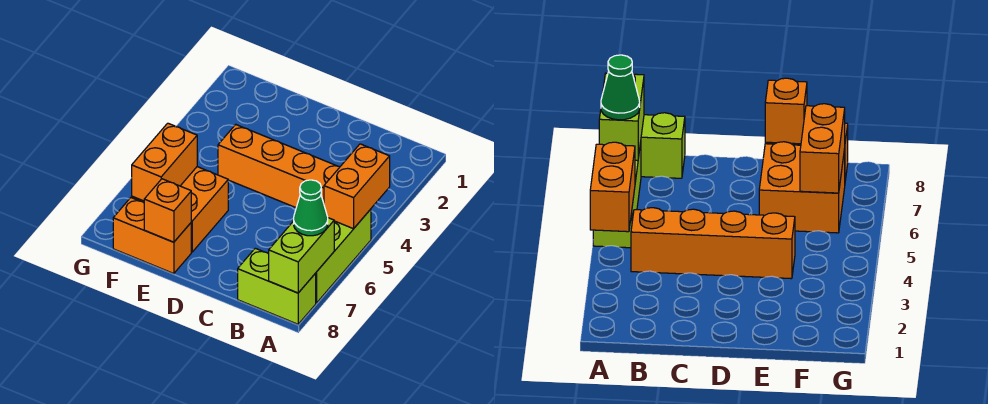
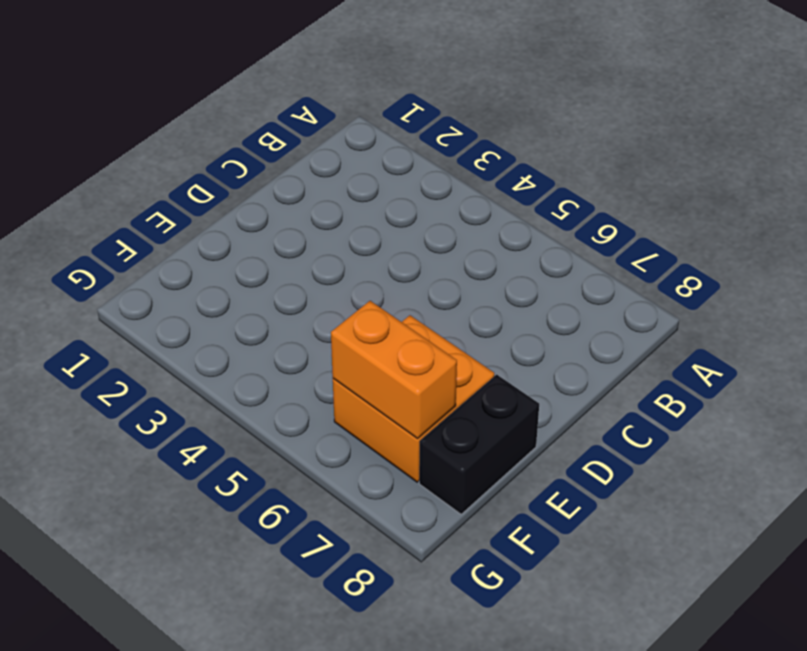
black brick E8:F8 level 1 -> orange brick E8:F8 level 1
none -> lime brick A5:A7 level 1
none -> lime brick A8:B8 level 1

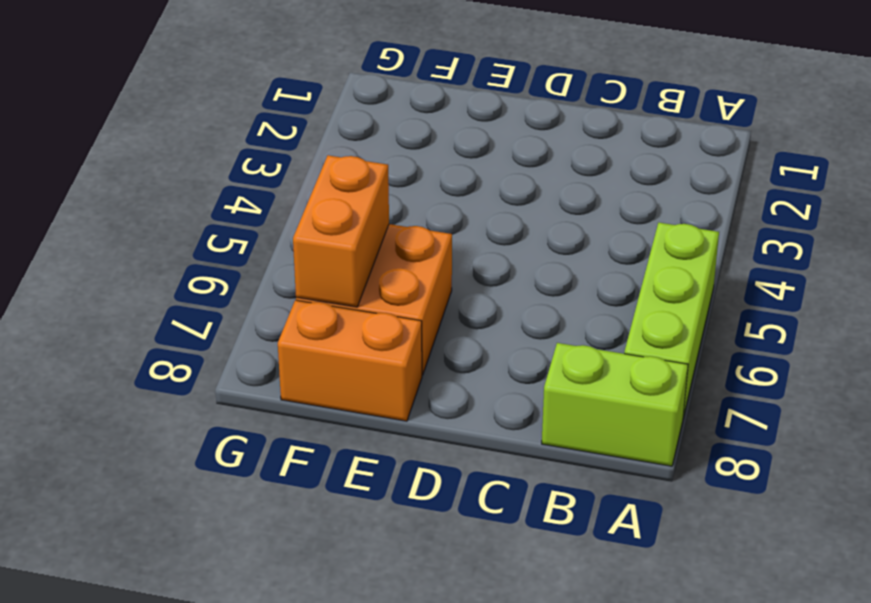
none -> orange brick B4:E4 level 1
none -> orange brick A4:A5 level 2

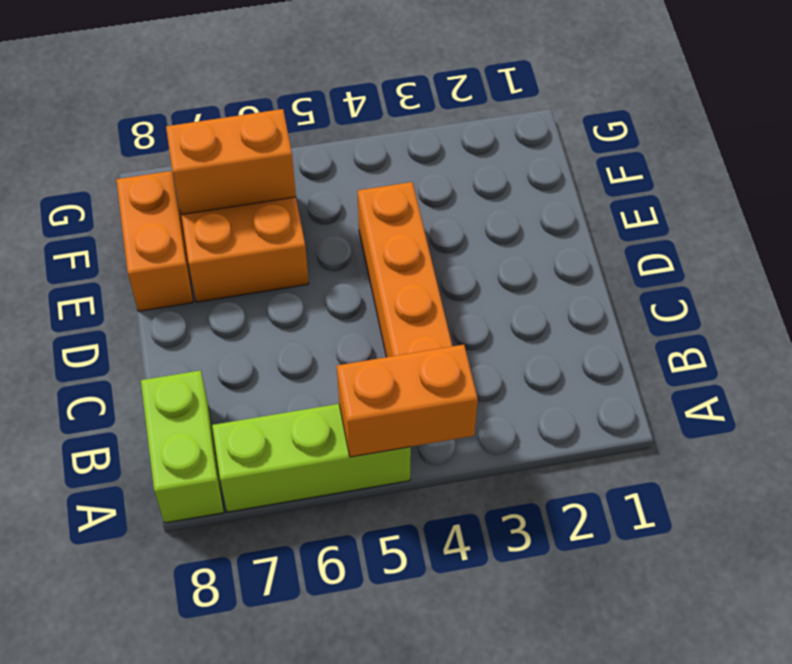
none -> lime brick A7:A8 level 2
none -> orange brick E8 level 2

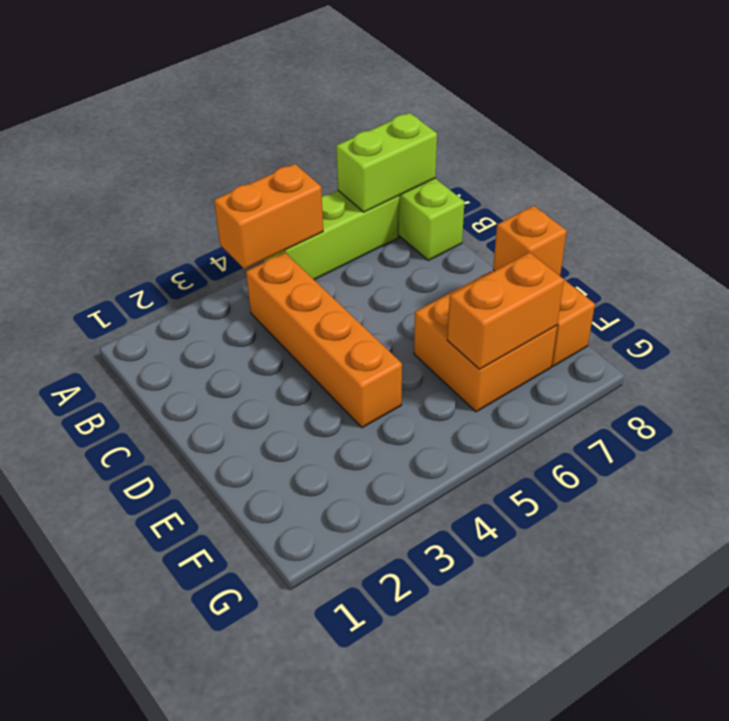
none -> green cone A7 level 3

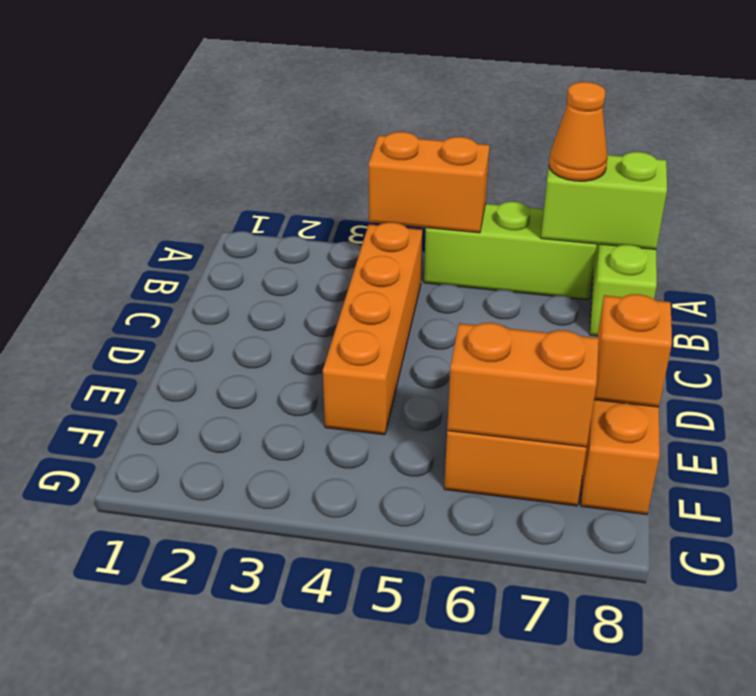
orange cone A7 level 3 -> green cone A7 level 3

